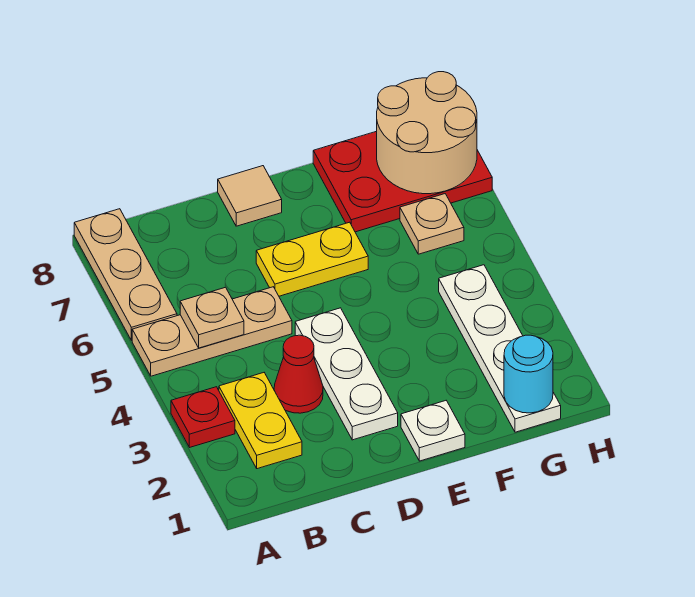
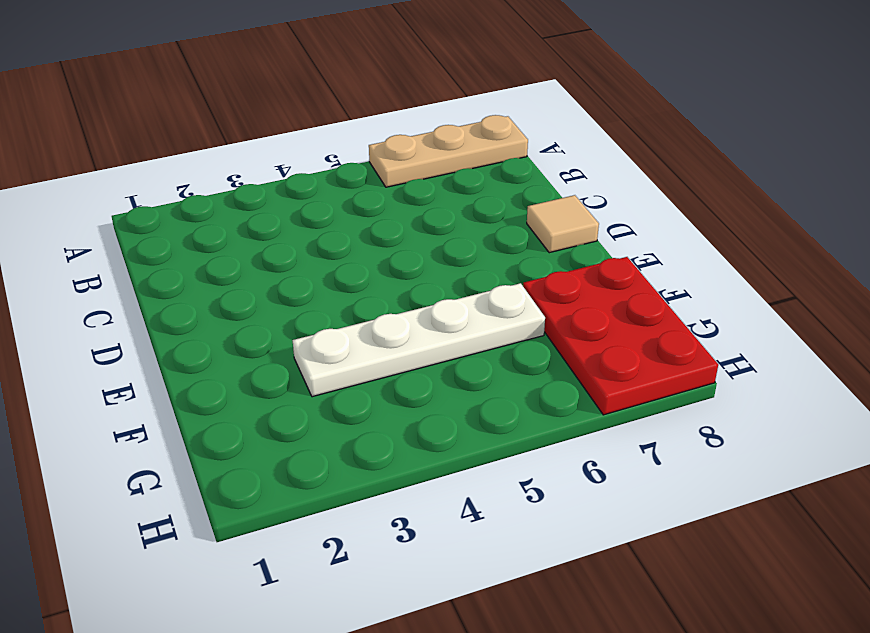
white plate F3:F6 level 1 -> white plate G1:G4 level 1
none -> red plate A3 level 1
none -> tan plate A5:C5 level 1
none -> yellow plate B2:B3 level 1

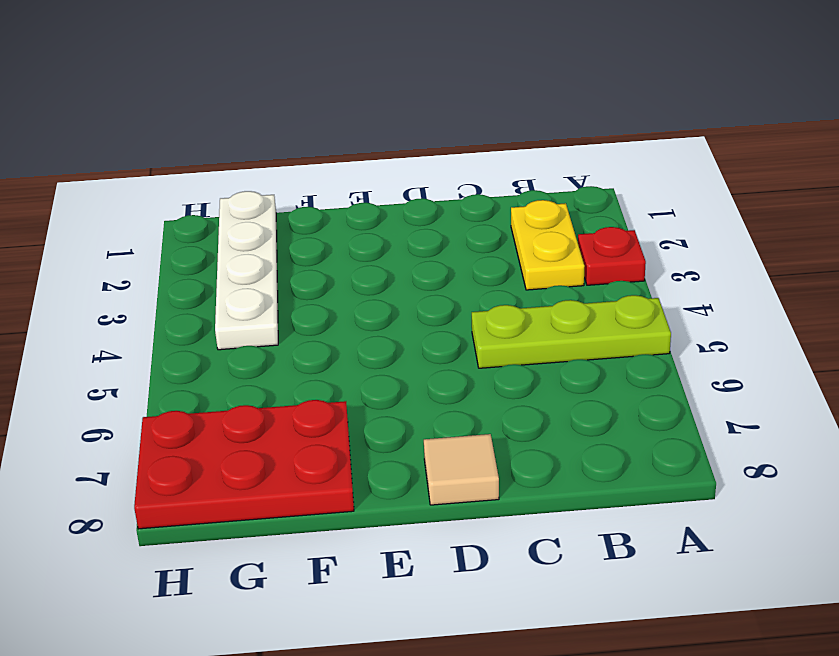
lime plate A5:C5 level 1 -> tan plate A5:C5 level 1
none -> tan plate A6:A8 level 1
none -> red cone C3 level 1
none -> white plate D2:D4 level 1

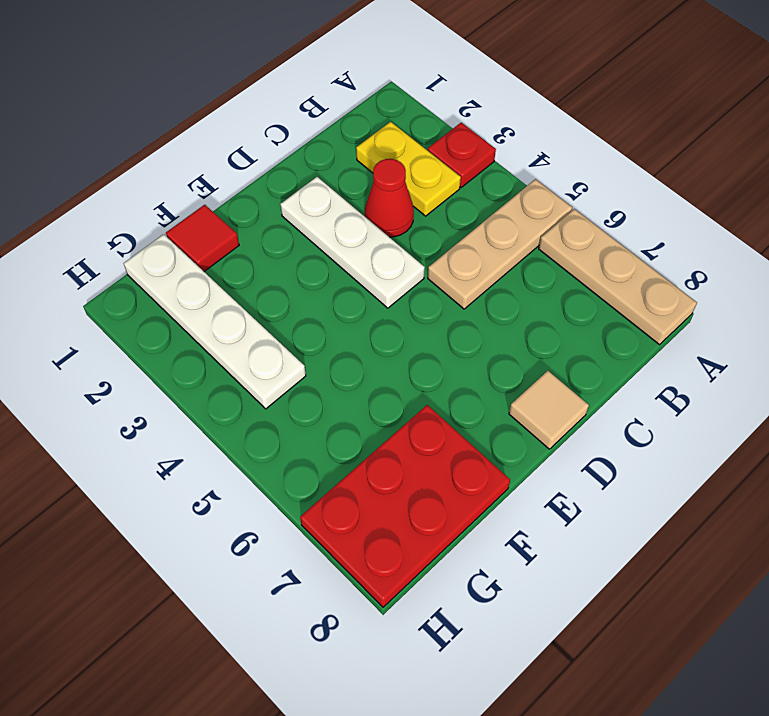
red tile F1 level 1 -> none
none -> yellow plate D6:E6 level 1
none -> white plate E1 level 1
none -> tan plate G6 level 1

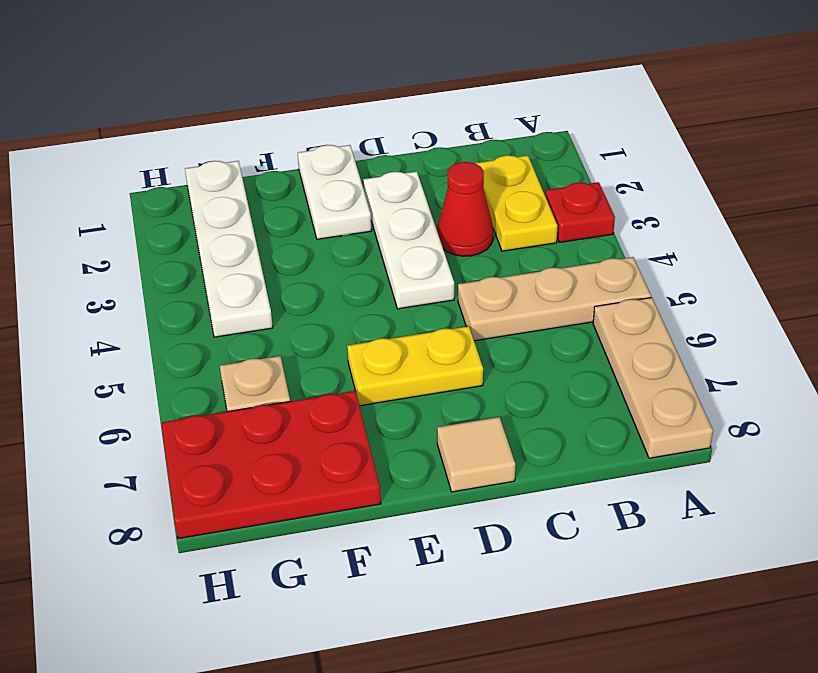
white plate E1:E2 level 1 -> white plate E1 level 1
none -> tan plate B5 level 2
none -> cyan round brick G1 level 2
none -> tan round brick G7:H8 level 2

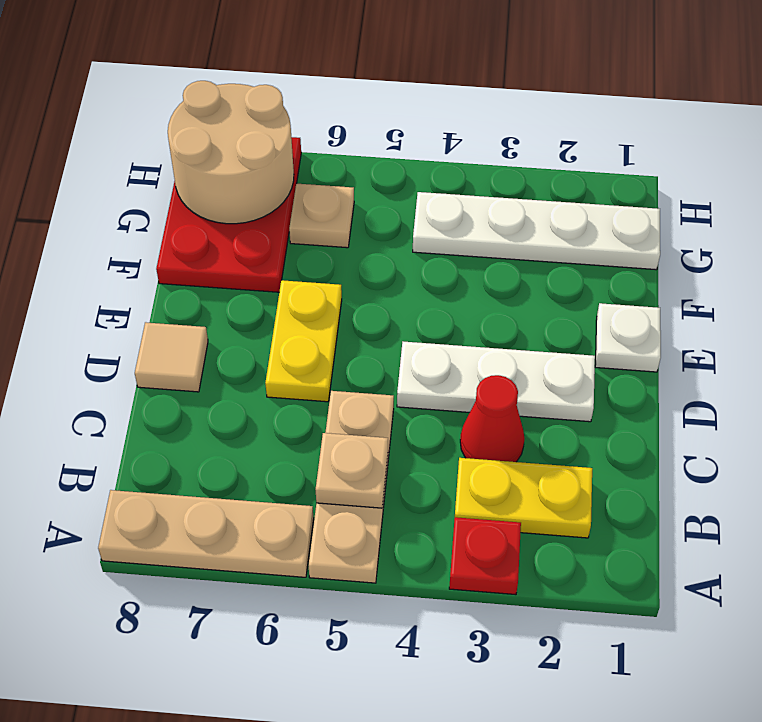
none -> cyan round brick G1 level 2

